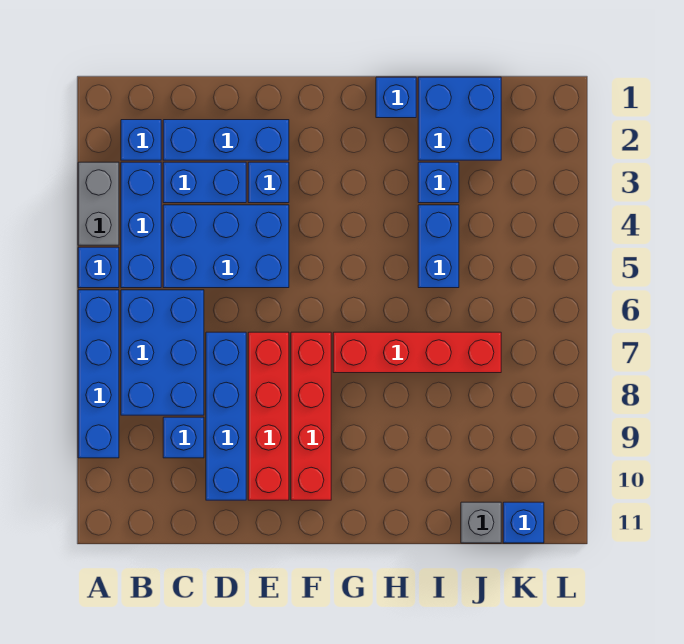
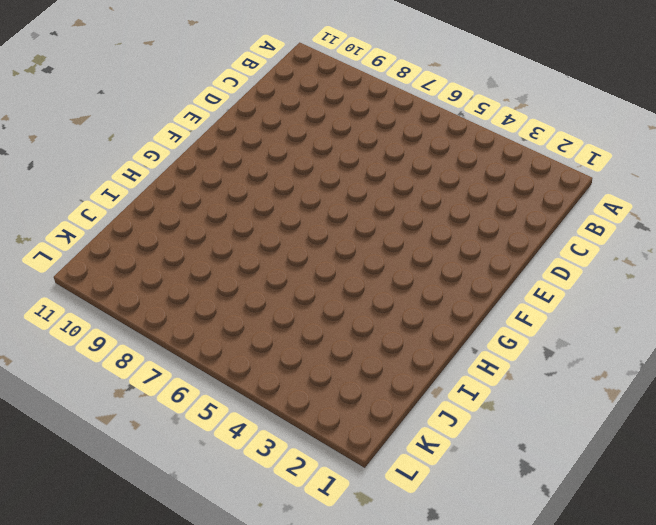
none -> grey brick A3:A4 level 1
none -> blue brick A5 level 1
none -> blue brick A6:A9 level 1

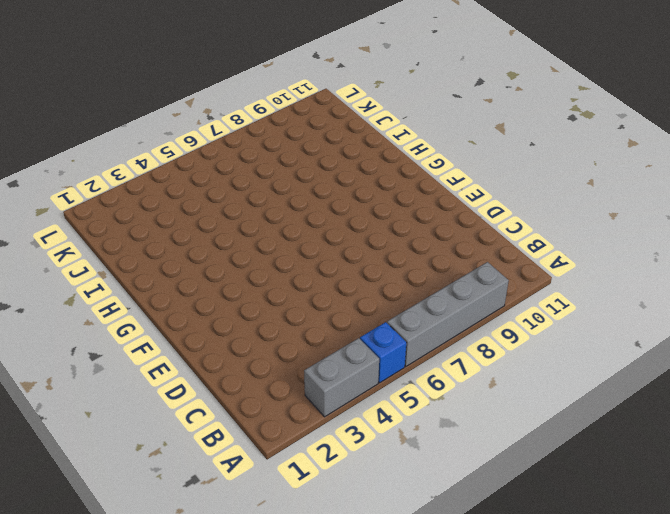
grey brick A6:A9 level 1 -> blue brick A6:A9 level 1
none -> blue brick B2 level 1
none -> blue brick B3:B5 level 1
none -> blue brick B6:C8 level 1

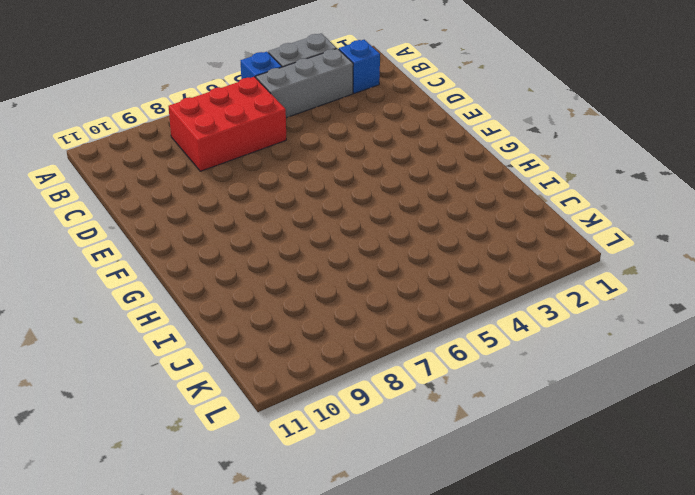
grey brick B3:B5 level 1 -> blue brick B3:B5 level 1
red brick B6:C8 level 1 -> blue brick B6:C8 level 1
none -> blue brick A6:A9 level 1
none -> blue brick C2:E2 level 1
none -> blue brick C3:D3 level 1

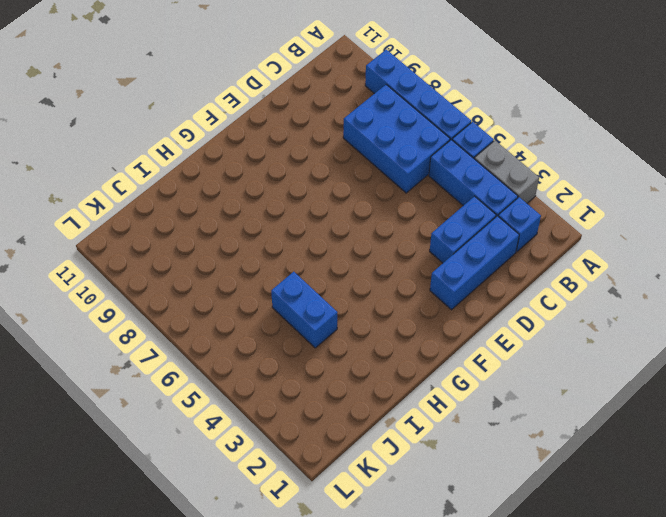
none -> blue brick C4:E5 level 1
none -> blue brick C9 level 1
none -> blue brick D7:D10 level 1

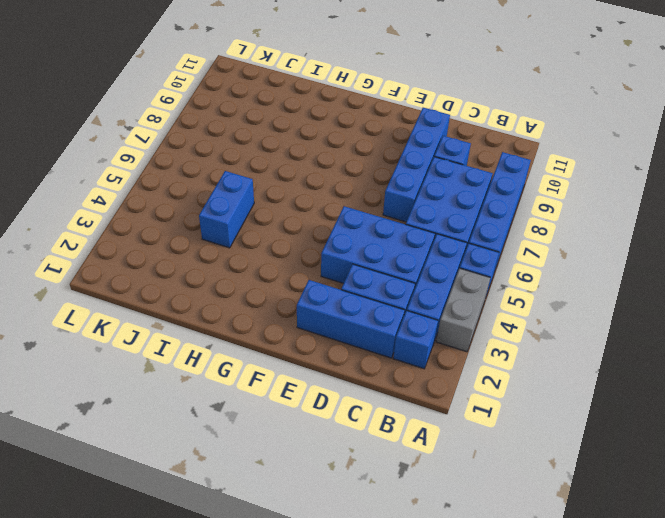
none -> blue brick E3 level 1
none -> red brick E7:E10 level 1
none -> red brick F7:F10 level 1

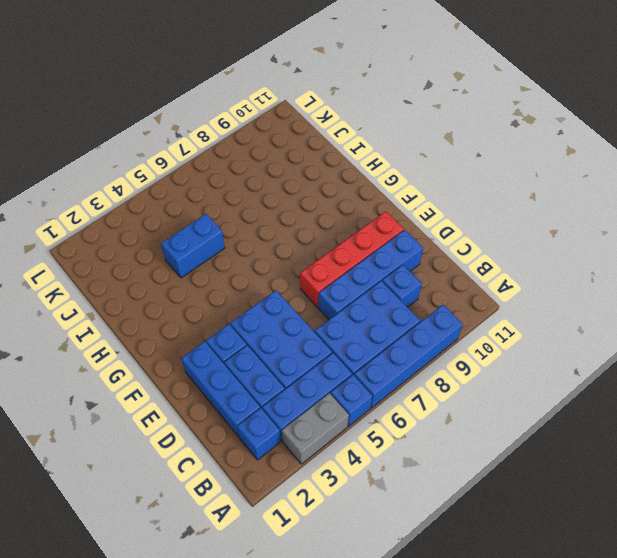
none -> red brick F7:F10 level 1
none -> red brick G7:J7 level 1
none -> blue brick H1 level 1

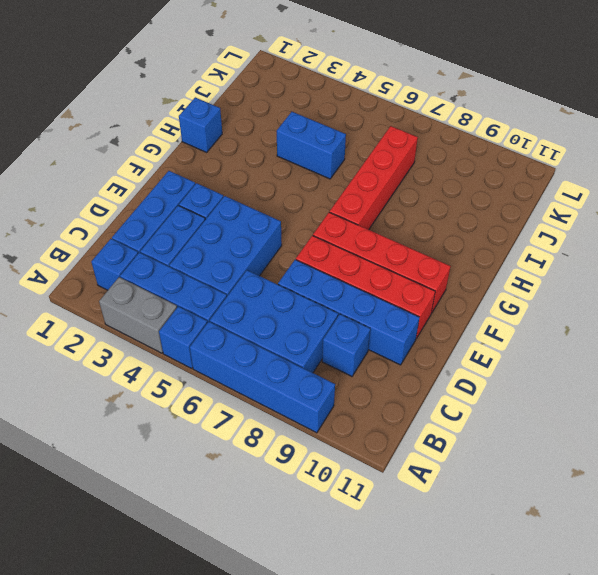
none -> blue brick I1:J2 level 1
none -> blue brick I3 level 1
none -> grey brick J11 level 1

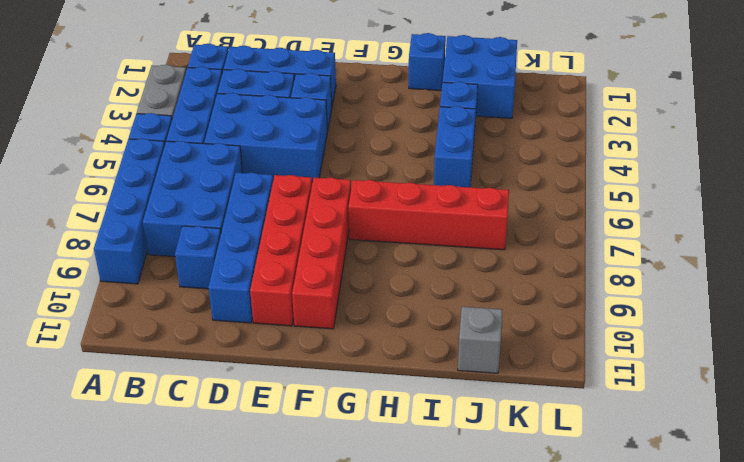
none -> blue brick K11 level 1

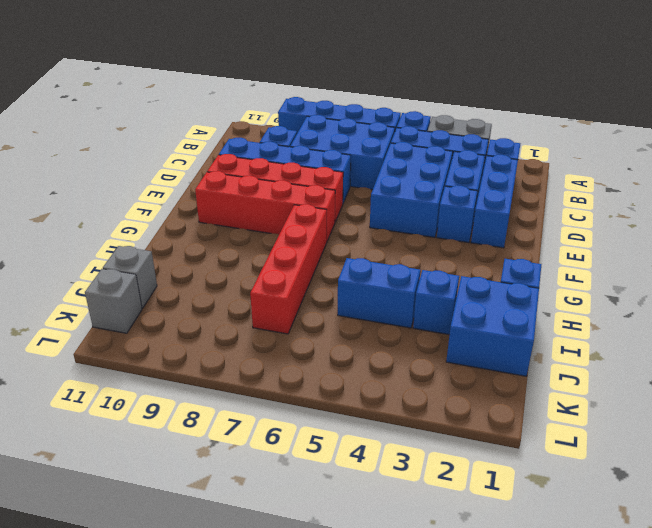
grey brick K11 level 1 -> blue brick K11 level 1

